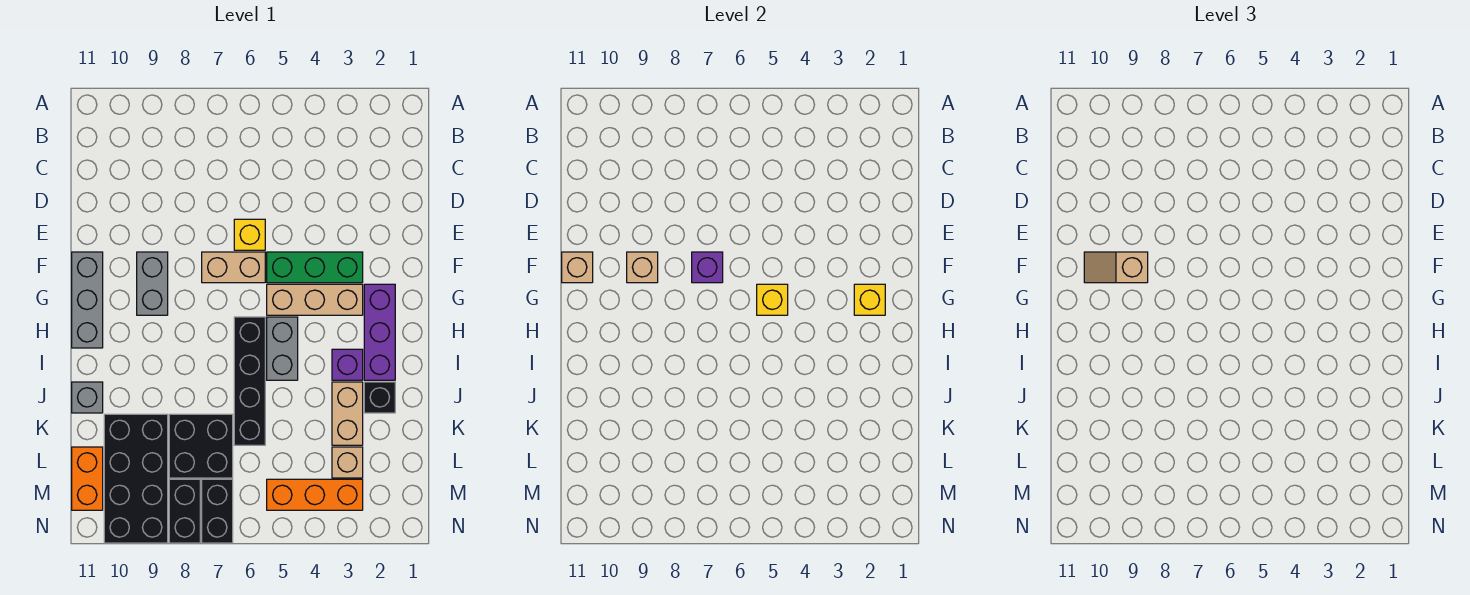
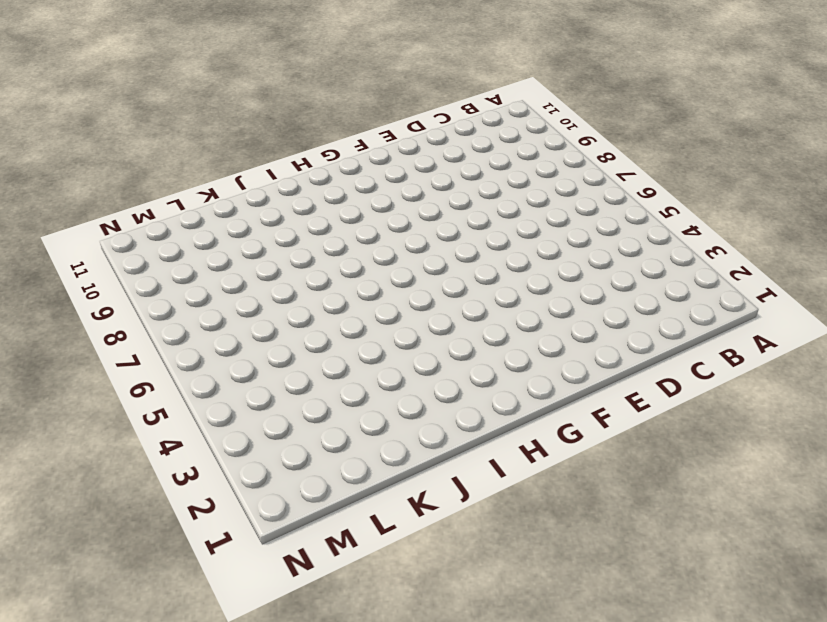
none -> yellow brick E6 level 1
none -> green brick F3:F5 level 1
none -> tan brick F6:F7 level 1

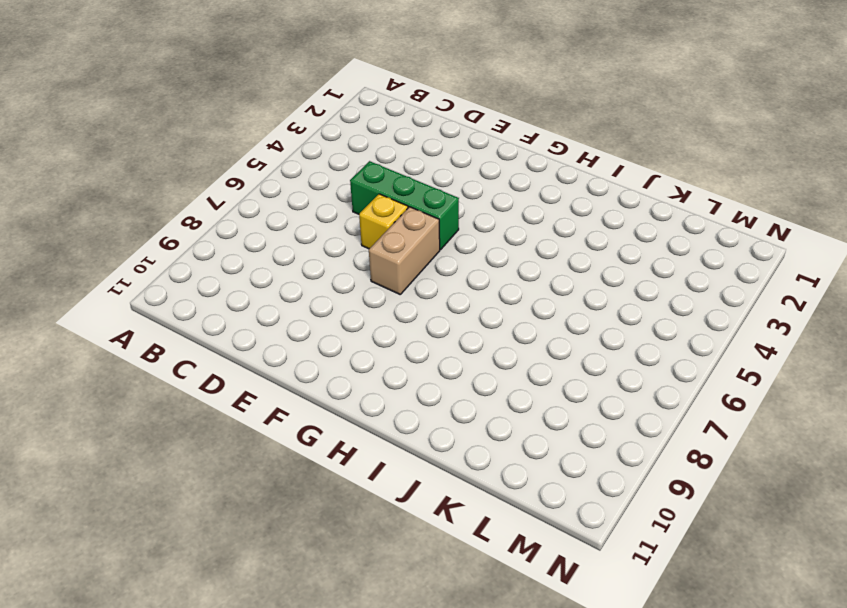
green brick D5:F5 level 1 -> green brick F3:F5 level 1
none -> grey brick F9:G9 level 1
none -> grey brick F11:H11 level 1
none -> purple brick G2:I2 level 1

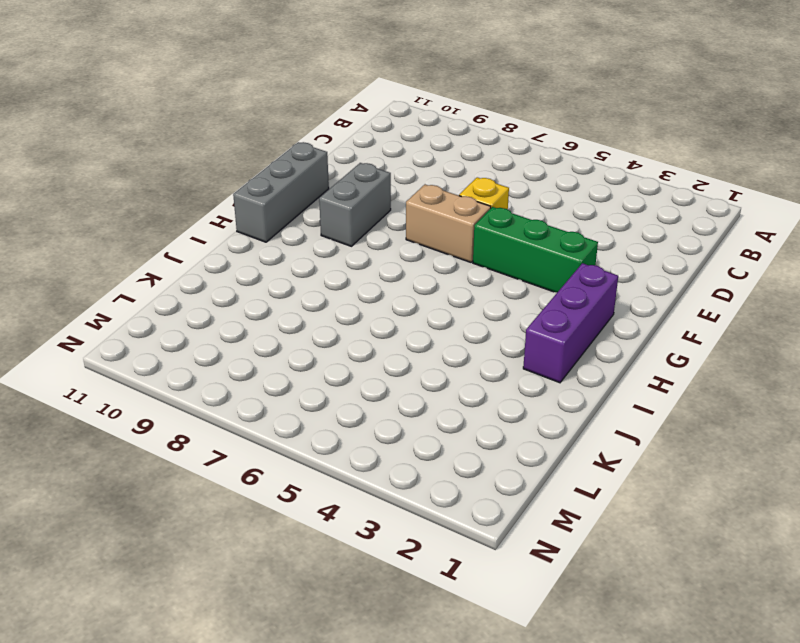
none -> tan brick G3:G5 level 1
none -> grey brick H5:I5 level 1
none -> black brick H6:K6 level 1

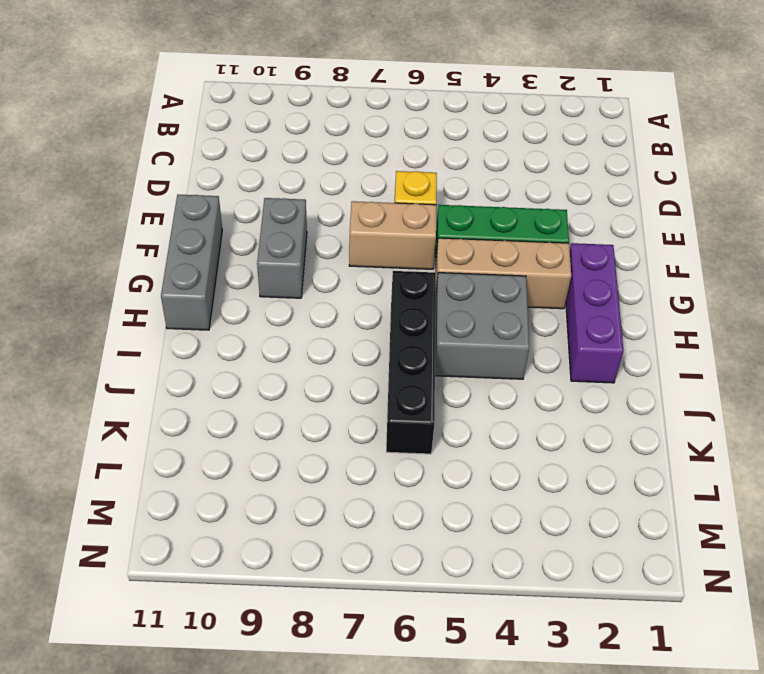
grey brick H4:I5 level 1 -> grey brick H5:I5 level 1
none -> purple brick I3 level 1
none -> black brick J2 level 1
none -> tan brick J3:K3 level 1

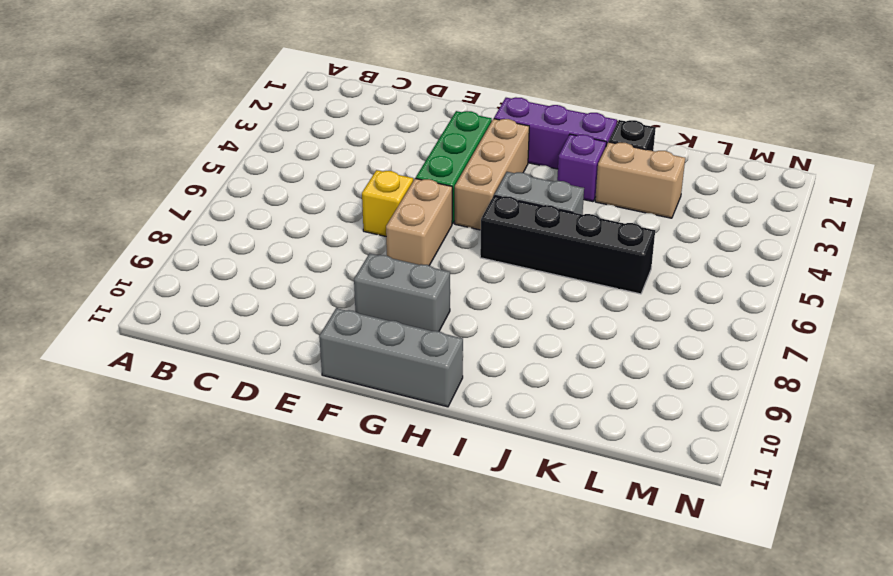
none -> grey brick J11 level 1
none -> black brick K7:L8 level 1
none -> black brick K9:N10 level 1

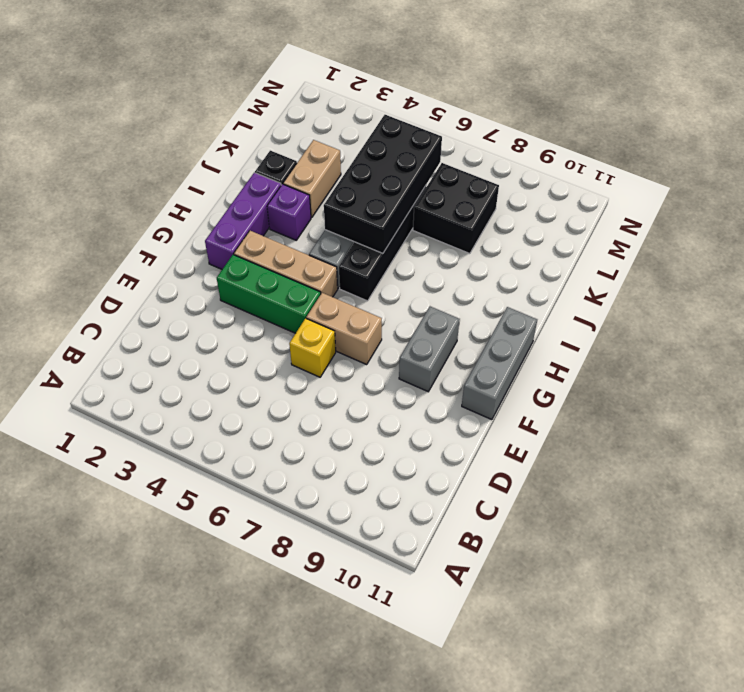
black brick I5:L6 level 2 -> black brick K9:N10 level 1
none -> grey brick J11 level 1
none -> tan brick L3 level 1
none -> orange brick L11:M11 level 1

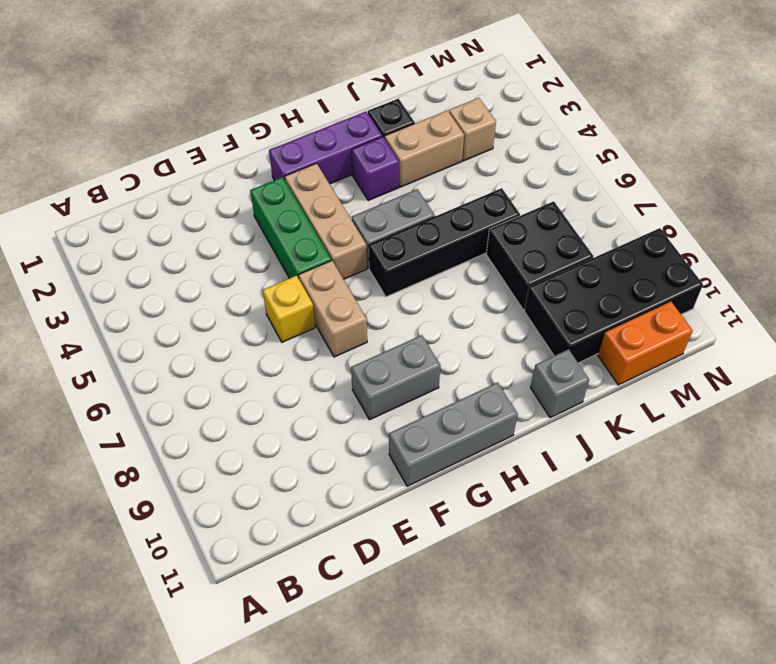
none -> orange brick M3:M5 level 1
none -> black brick M7:N7 level 1
none -> black brick M8:N8 level 1

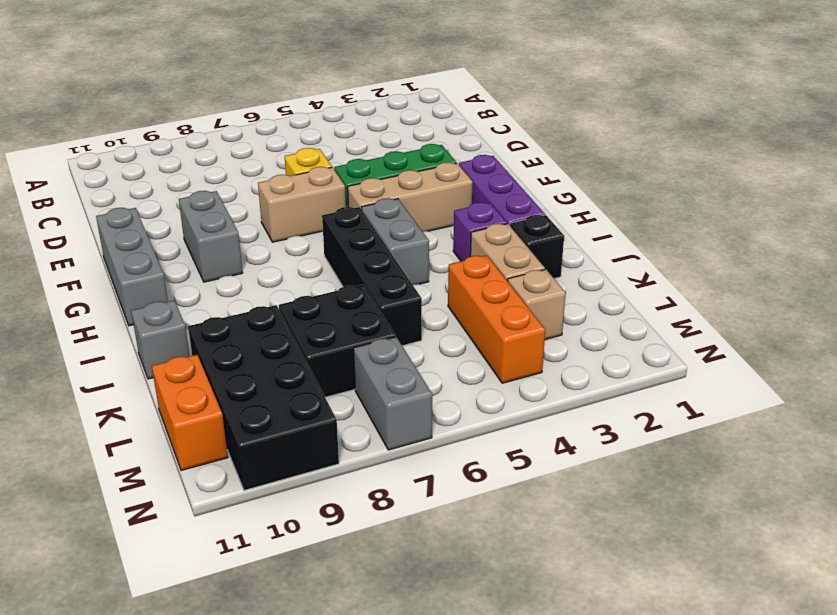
orange brick K4:M4 level 1 -> orange brick M3:M5 level 1
grey brick M7:N7 level 1 -> black brick M7:N7 level 1
none -> black brick M8:N8 level 1
none -> purple brick F7 level 2
none -> tan brick F9 level 2

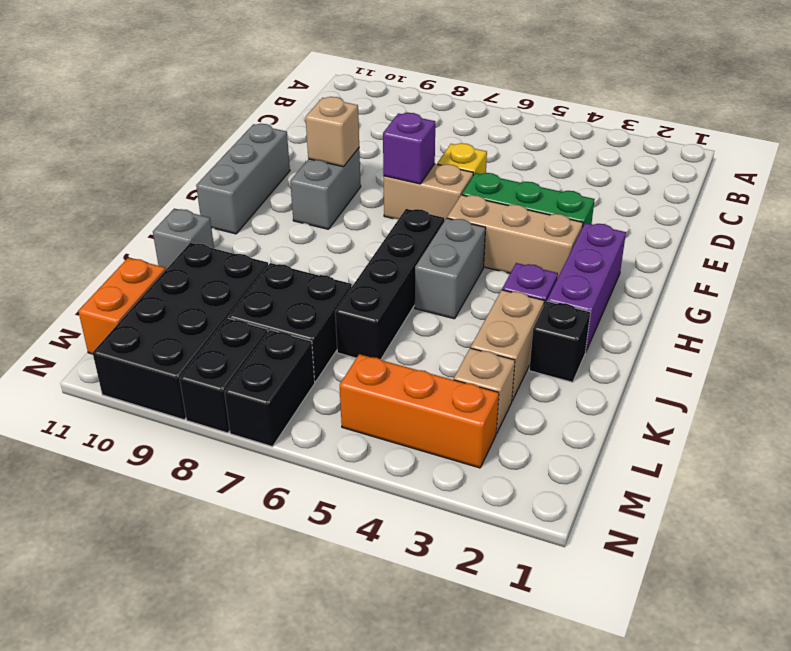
none -> tan brick F11 level 2
none -> yellow brick G2 level 2
none -> yellow brick G5 level 2

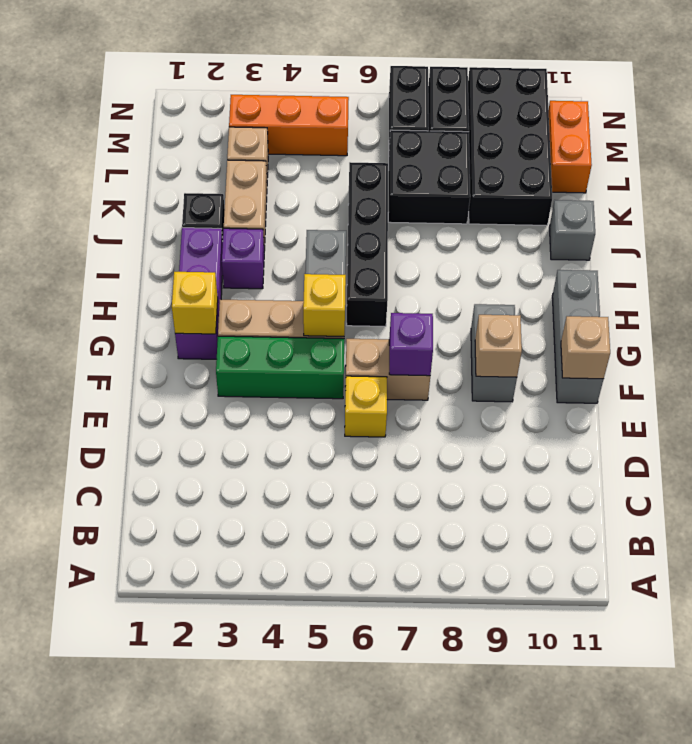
none -> tan slope F9:F10 level 3 top 9

